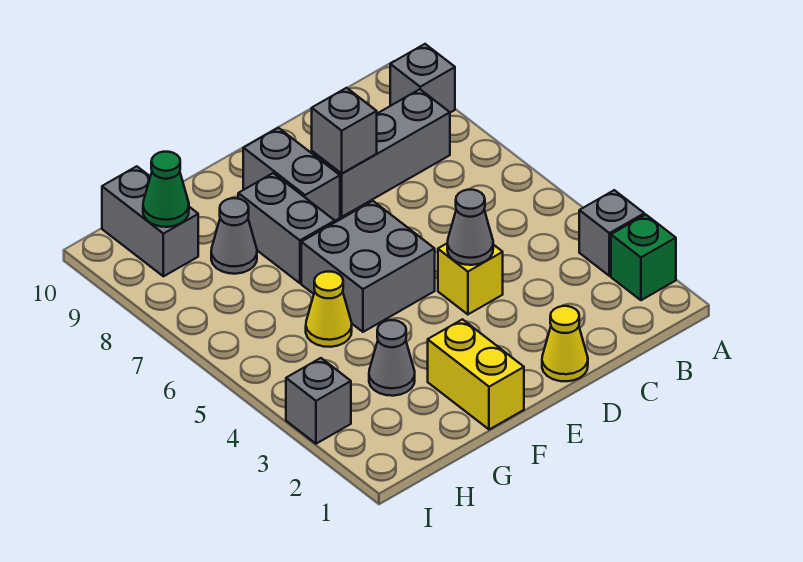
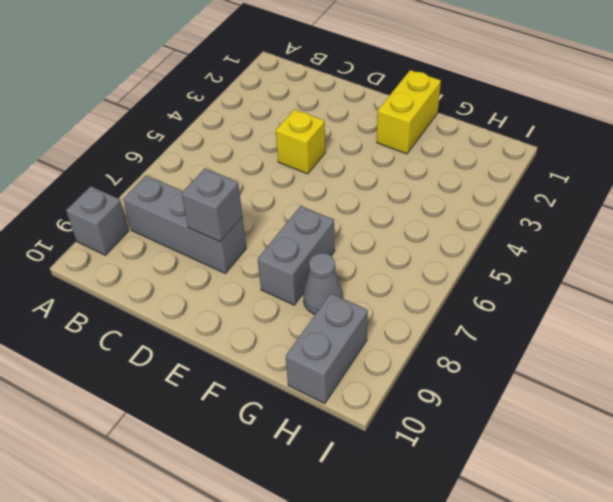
none -> green brick A2 level 1
none -> grey brick A3 level 1
none -> yellow cone D1 level 1

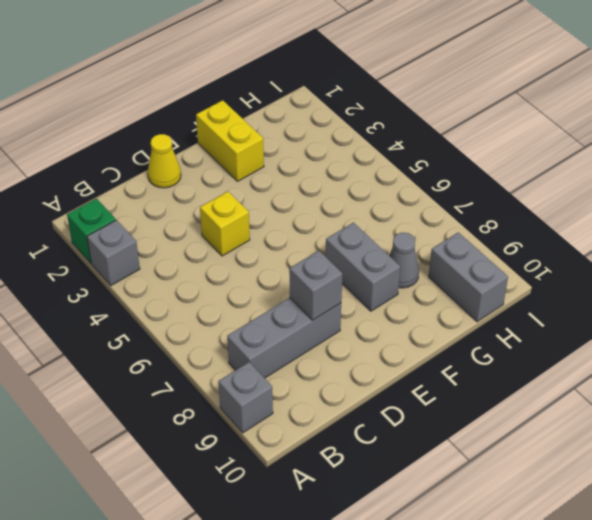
none -> grey brick E5:F6 level 1
none -> grey brick E8:E9 level 1
none -> grey cone G3 level 1

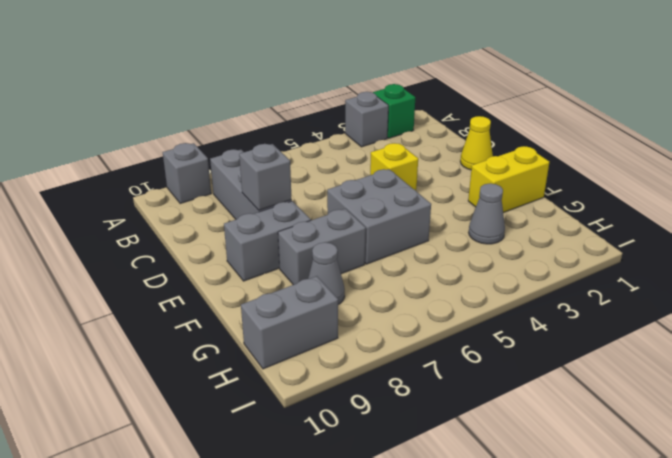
none -> yellow cone G5 level 1
none -> grey brick I3 level 1
none -> grey cone D4 level 2

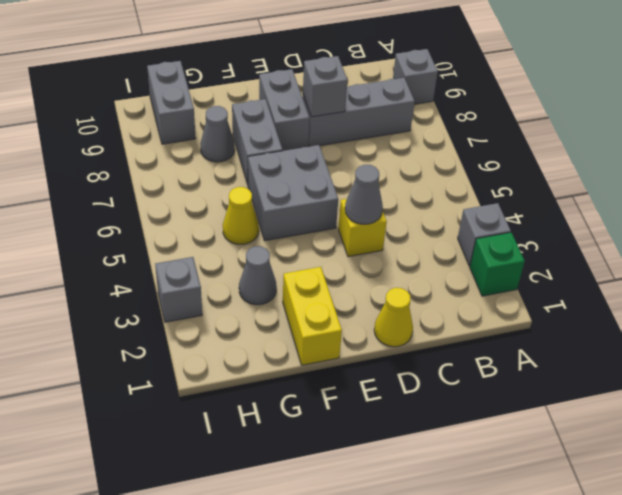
none -> green cone H9 level 2

